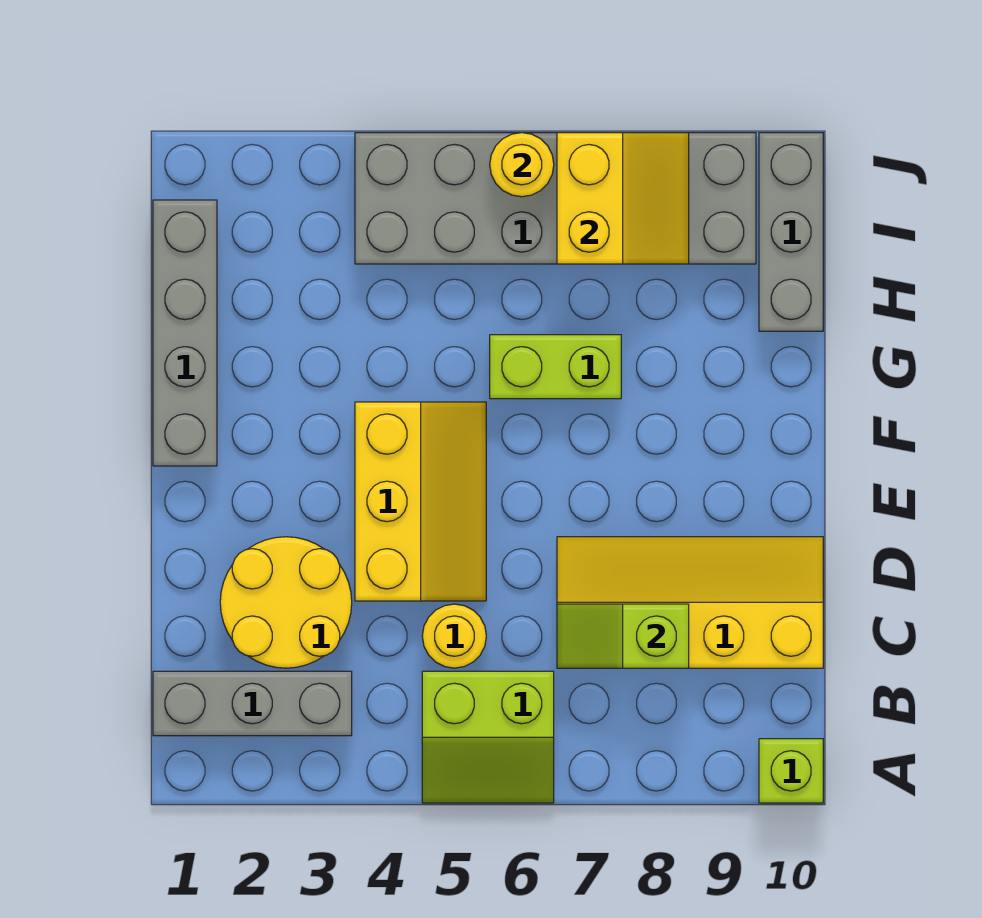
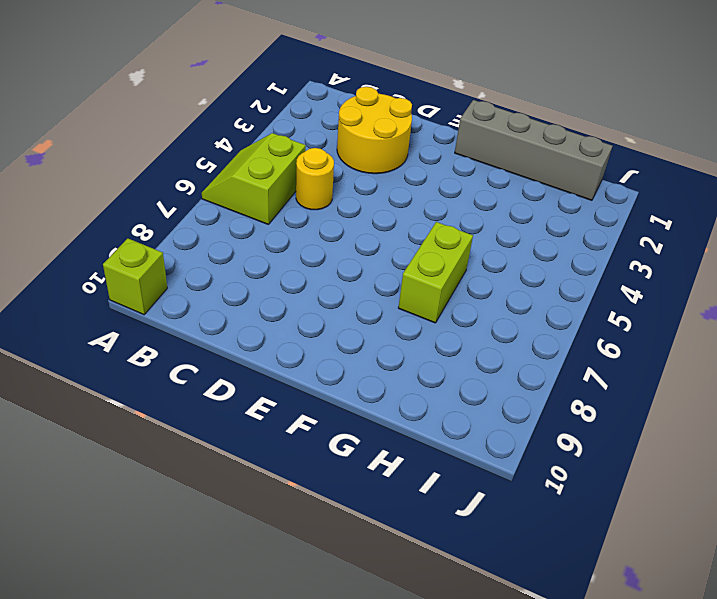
none -> grey brick B1:B3 level 1
none -> yellow slope C7:D10 level 1 top C
none -> yellow slope D4:F5 level 1 top 4

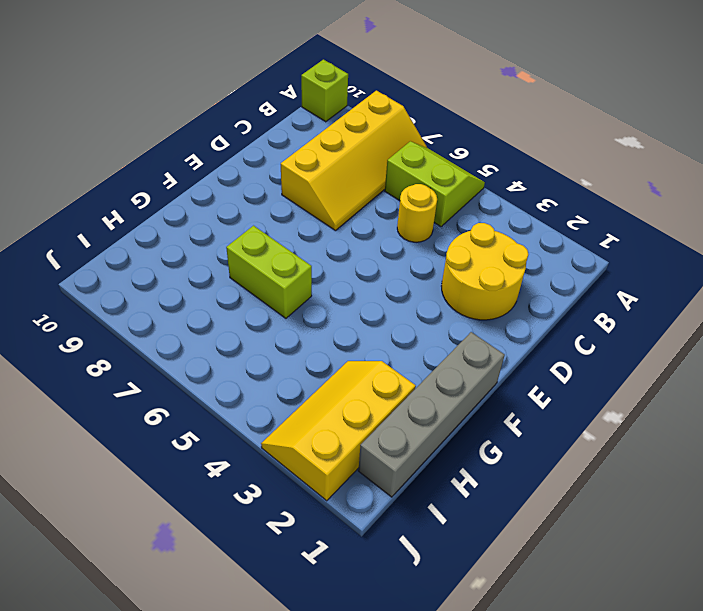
yellow slope A7:D8 level 1 top 8 -> yellow slope C7:D10 level 1 top C
yellow slope H2:J3 level 1 top 2 -> yellow slope D4:F5 level 1 top 4
none -> grey brick B1:B3 level 1
none -> grey brick H10:J10 level 1
none -> grey brick I4:J9 level 1

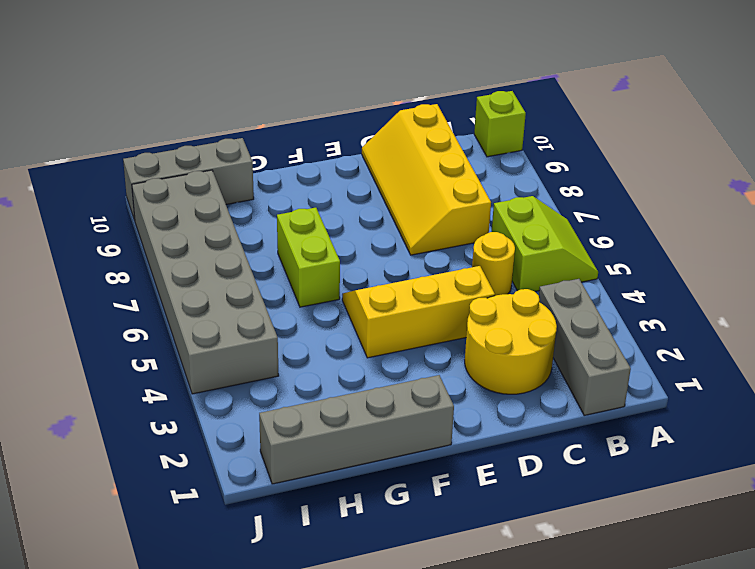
none -> lime slope C7:C8 level 2 top 8
none -> yellow slope I7:J8 level 2 top 7
none -> yellow round brick J6 level 2

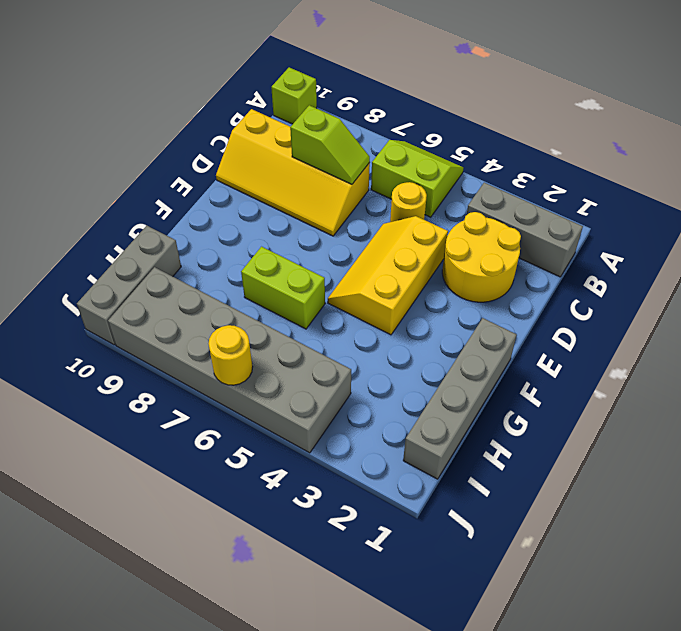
none -> yellow slope I7:J8 level 2 top 7

